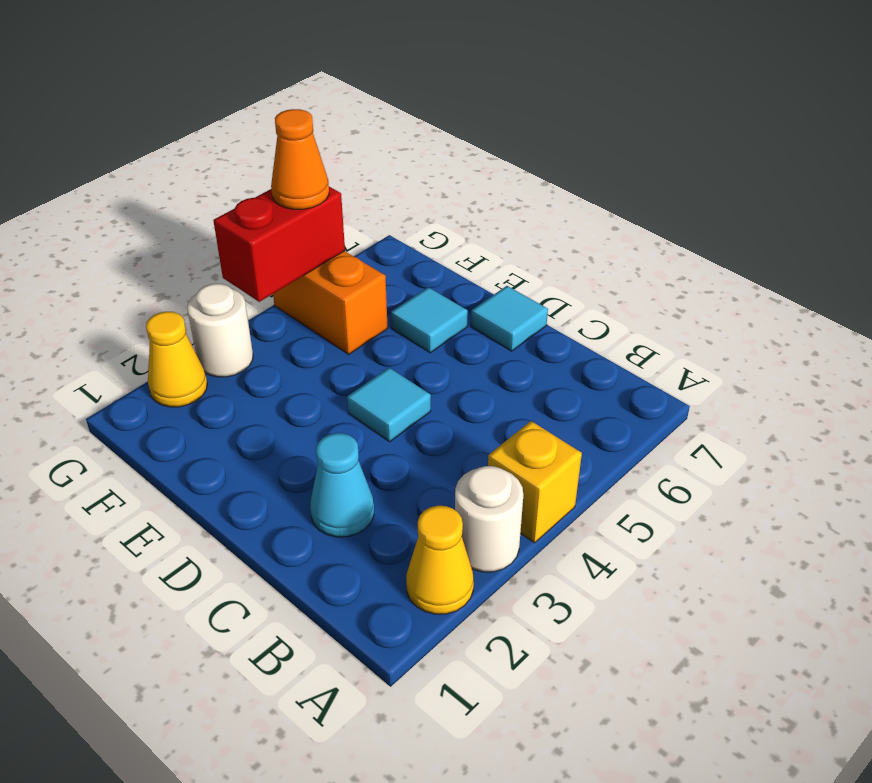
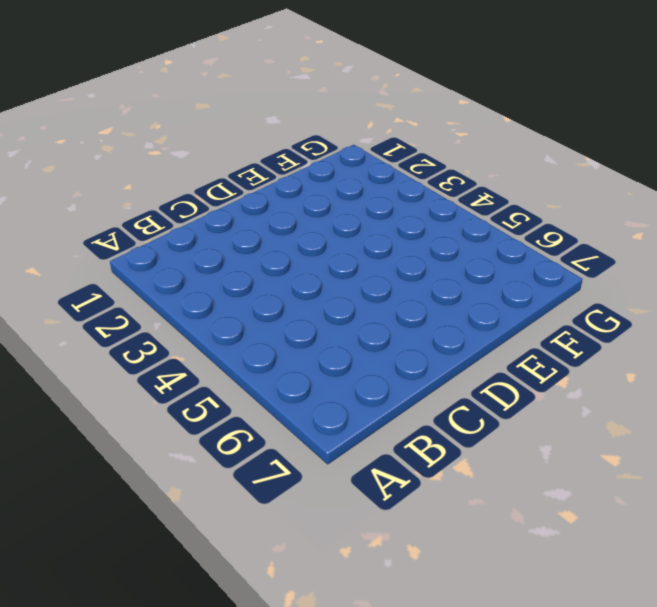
none -> yellow cone A2 level 1
none -> white round brick A3 level 1
none -> yellow brick A4 level 1

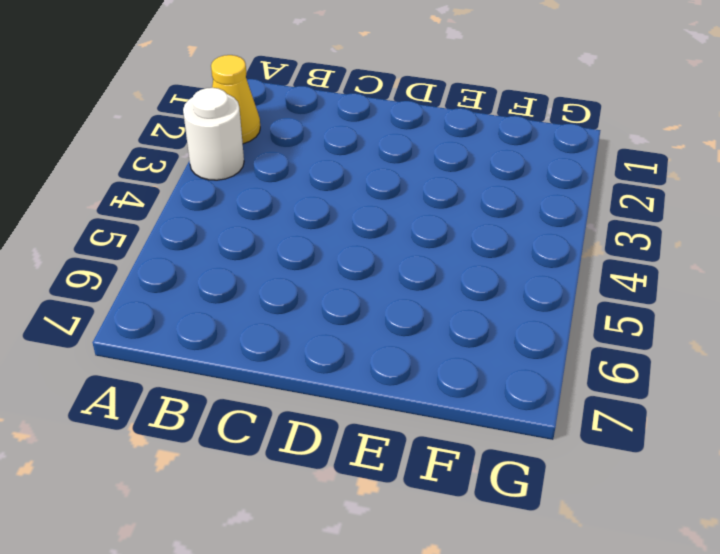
none -> yellow brick A4 level 1
none -> cyan cone C2 level 1
none -> cyan tile D4 level 1

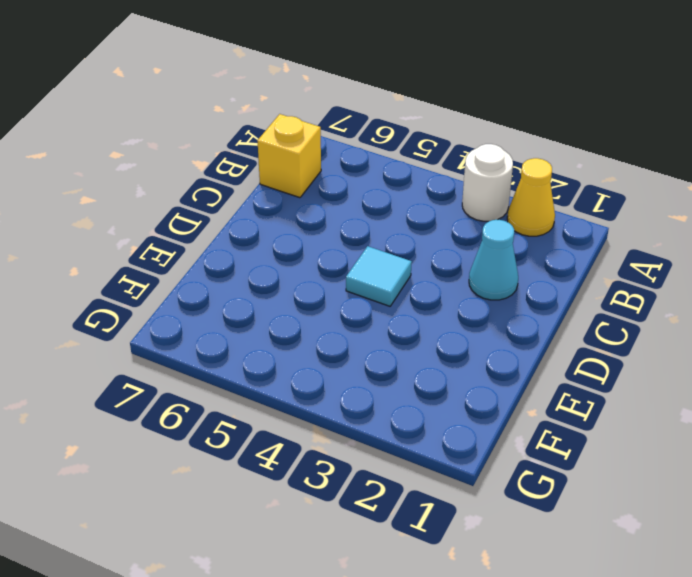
yellow brick B7 level 1 -> yellow brick A4 level 1
none -> cyan tile D7 level 1
none -> cyan tile E6 level 1
none -> orange brick F5:G5 level 1

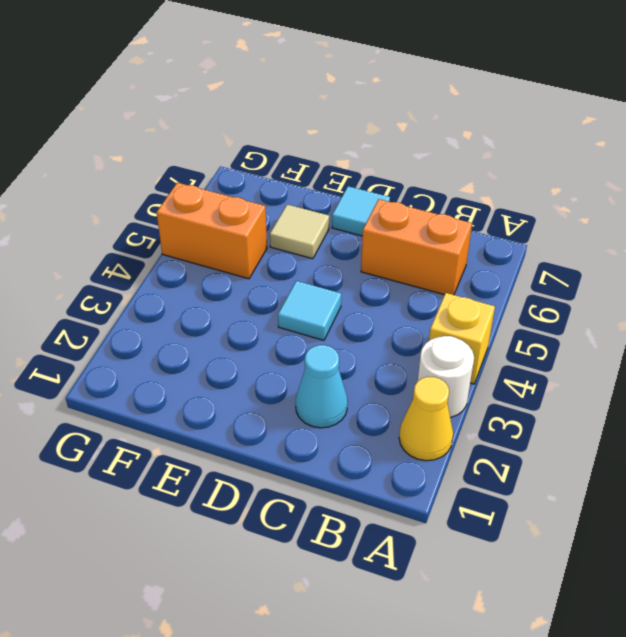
orange brick B6:C6 level 1 -> none
tan tile E6 level 1 -> cyan tile E6 level 1
none -> yellow cone G2 level 1
none -> white round brick G3 level 1
none -> red brick G4:G5 level 2

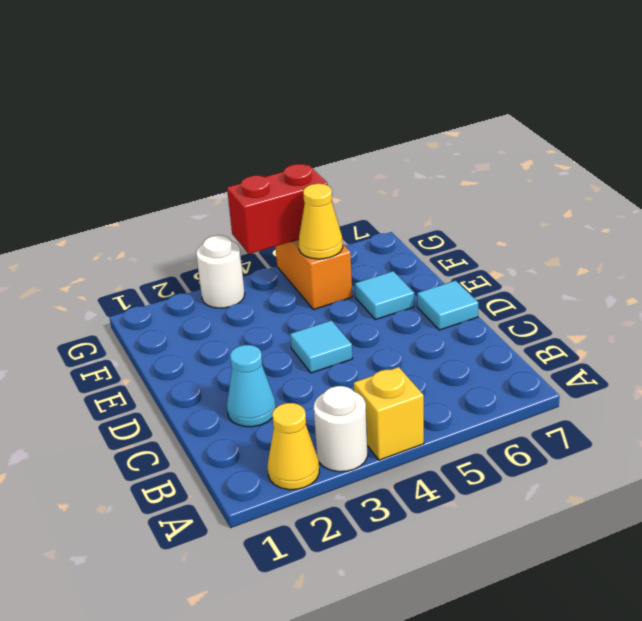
yellow cone F5 level 2 -> yellow cone G2 level 1
none -> orange cone G5 level 3

